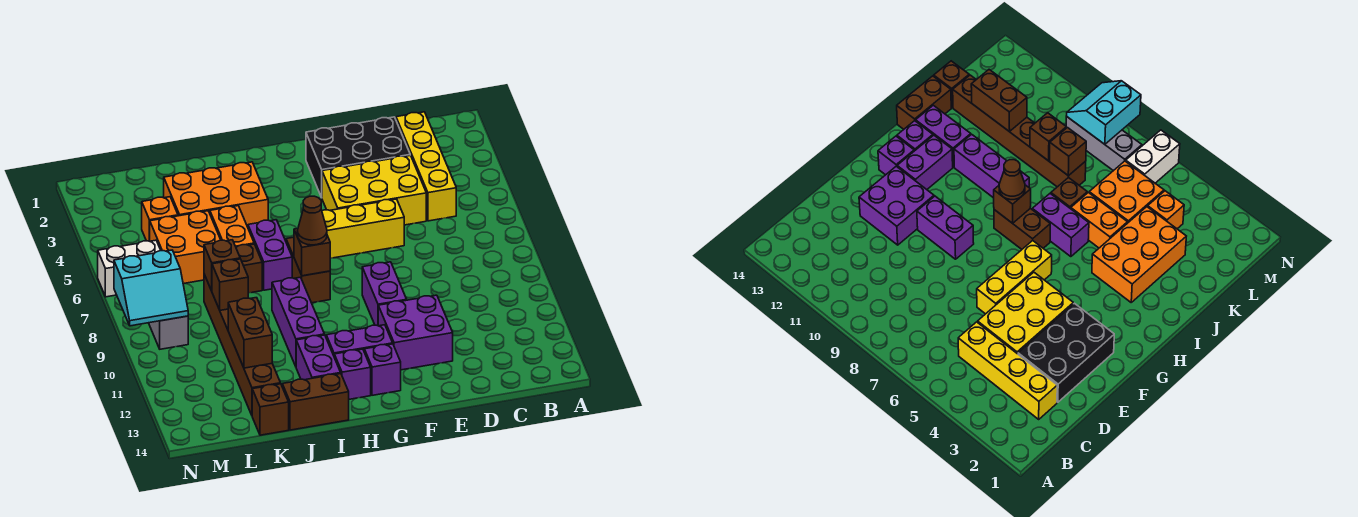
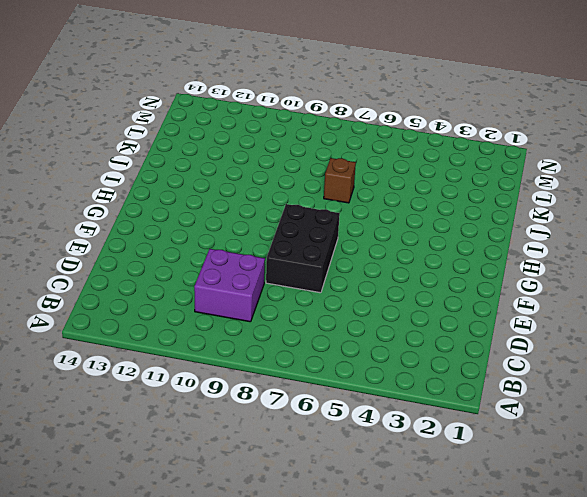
purple brick C9:D10 level 1 -> purple brick E11:F12 level 1
black brick E7:G8 level 1 -> black brick D2:F3 level 1
none -> yellow brick C2:C5 level 1
none -> yellow brick D4:F5 level 1
none -> yellow brick E6:G6 level 1

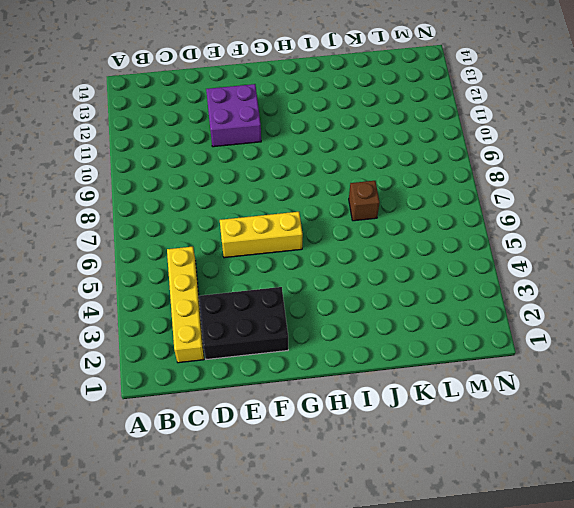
none -> yellow brick D4:F5 level 1
none -> purple brick F9:F10 level 1
none -> purple brick G12:H12 level 1

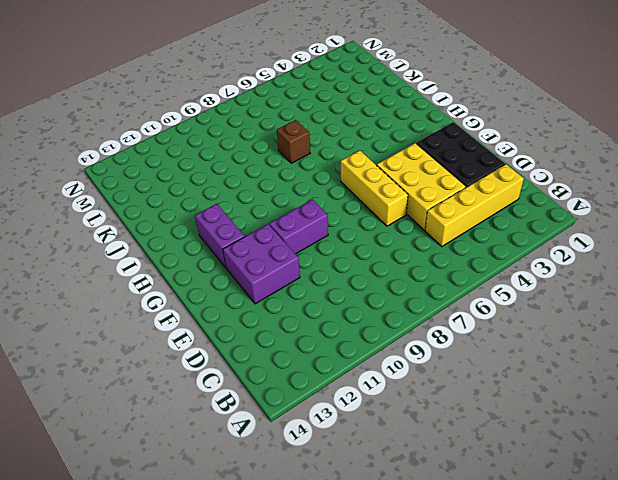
none -> purple brick G13 level 1
none -> brown brick H7:H8 level 1
none -> purple brick H13 level 1

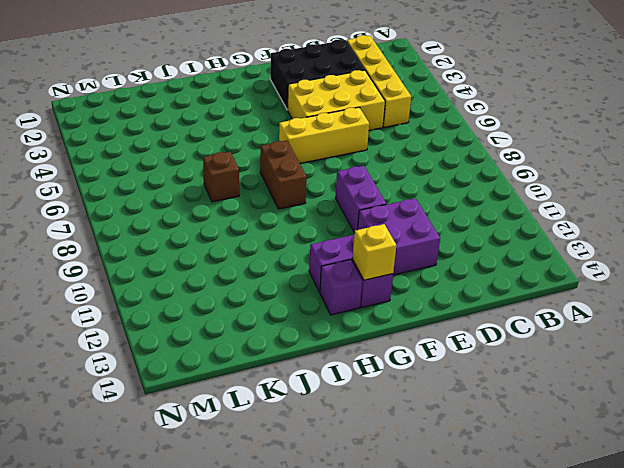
yellow brick G13 level 2 -> none
none -> orange brick I3:K4 level 1
none -> purple brick I6:I7 level 1
none -> purple brick I9:I11 level 1

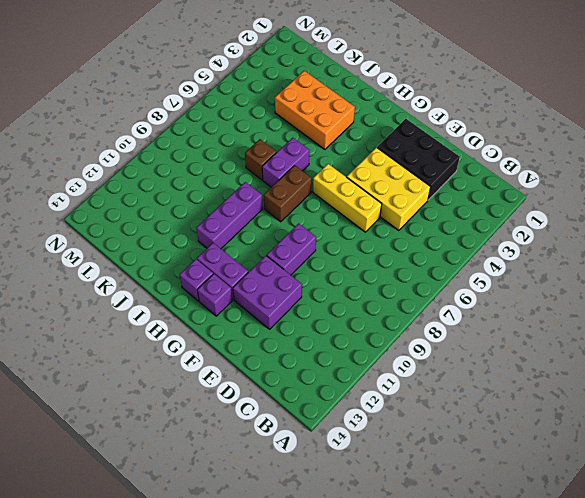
none -> yellow brick C2:C5 level 1
none -> purple brick I12:I13 level 1
none -> brown brick I14:J14 level 1

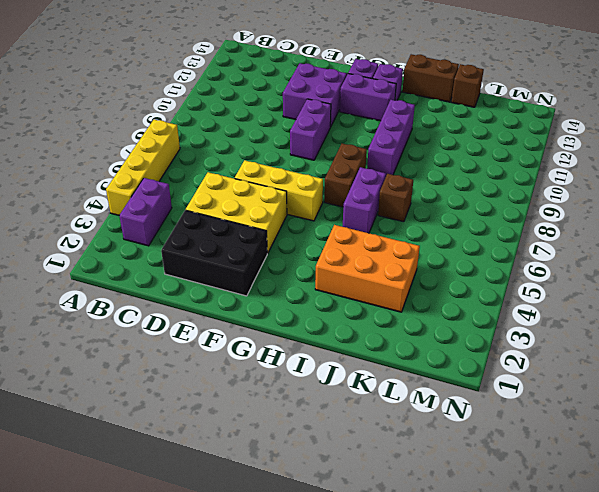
yellow brick A4:A7 level 1 -> yellow brick C2:C5 level 1
purple brick B3:B4 level 1 -> purple brick I12:I13 level 1
none -> orange brick J5:J6 level 1
none -> orange brick K5:L6 level 1
none -> brown brick K8:K13 level 1

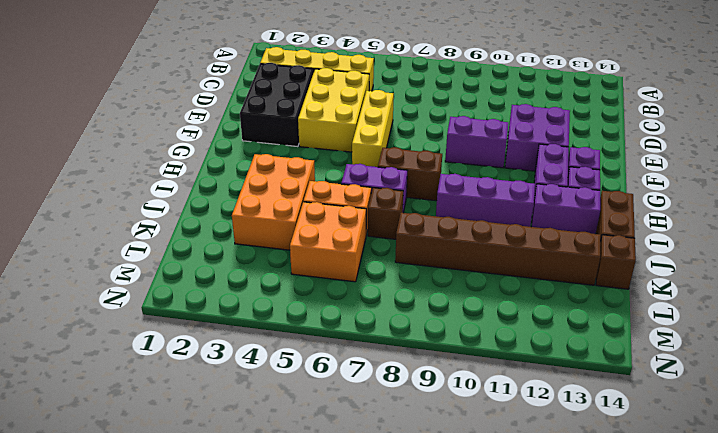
none -> orange brick L4 level 1
none -> white brick M6:N6 level 1
none -> grey brick M7:M9 level 1

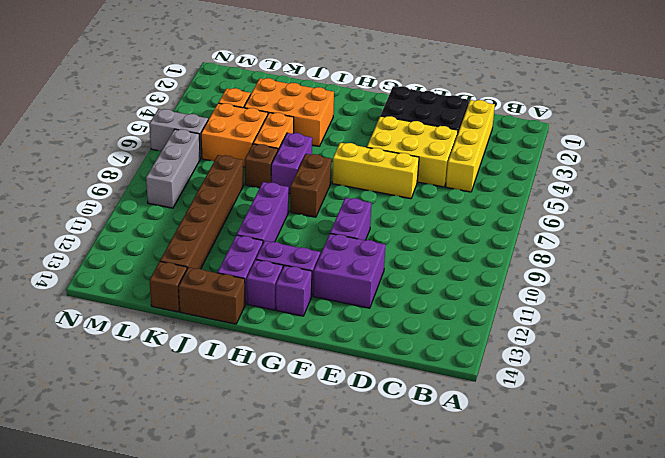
grey brick M6:N6 level 1 -> white brick M6:N6 level 1
none -> brown brick H8 level 2
none -> brown brick K8 level 2
none -> brown brick K9 level 2

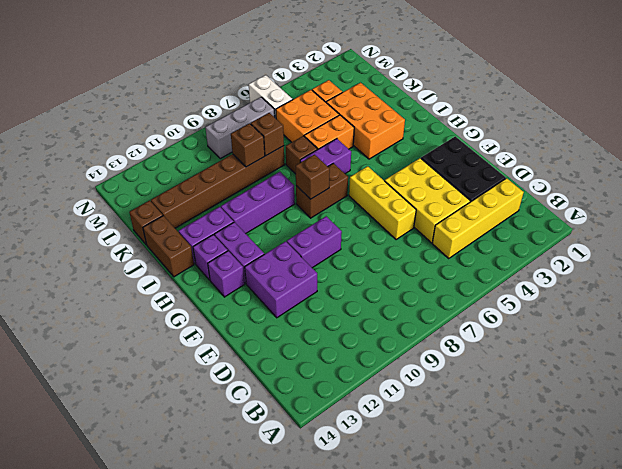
none -> brown brick K11:K12 level 2
none -> cyan slope M8:N9 level 2 top 8
none -> brown cone H8 level 3

